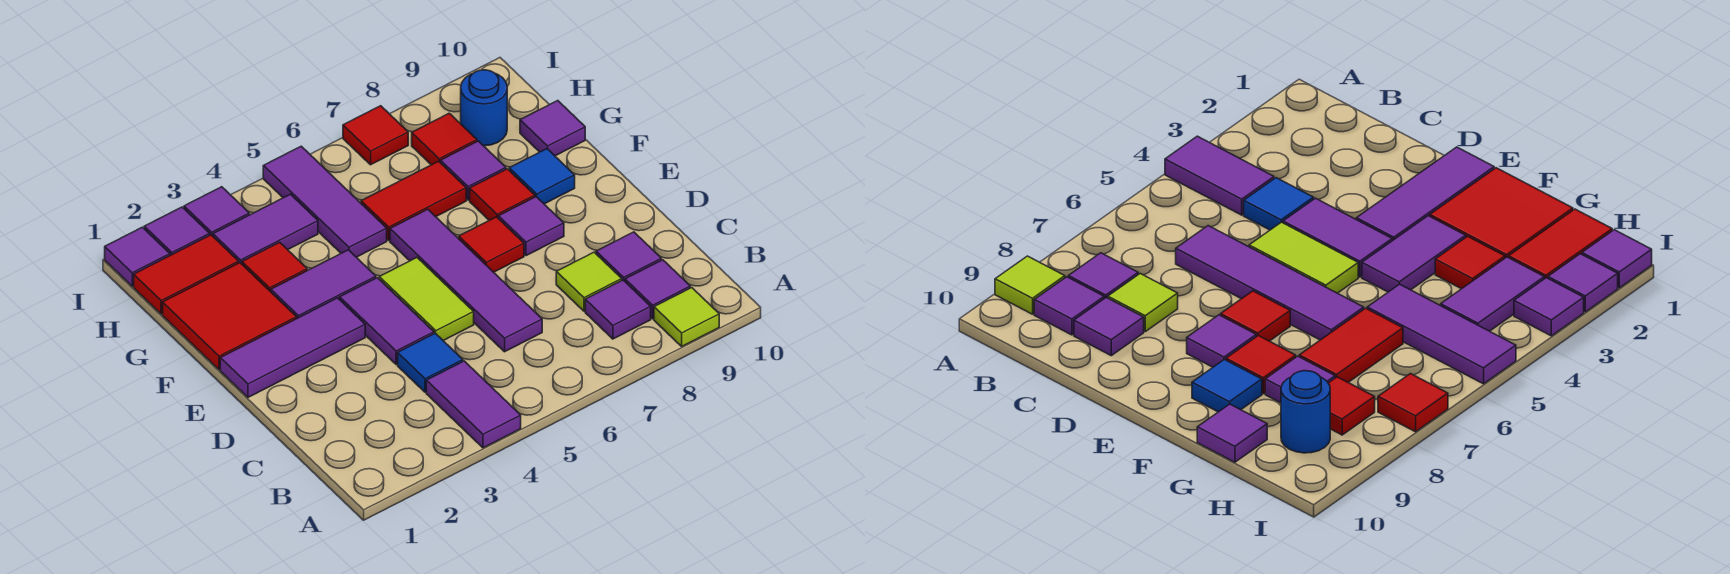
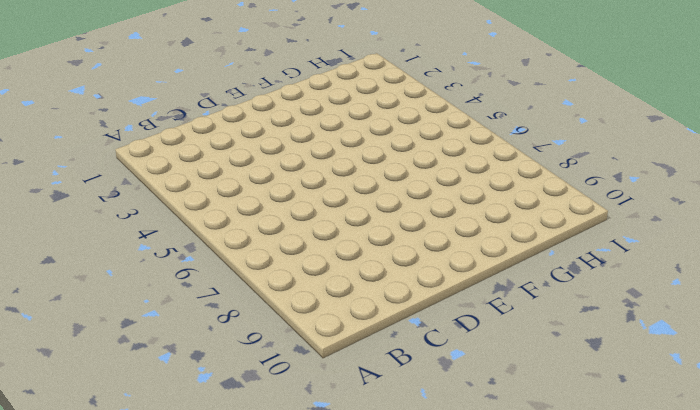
none -> purple tile A4:B4 level 1
none -> lime tile A9 level 1
none -> purple tile B8 level 1
none -> purple tile B9 level 1

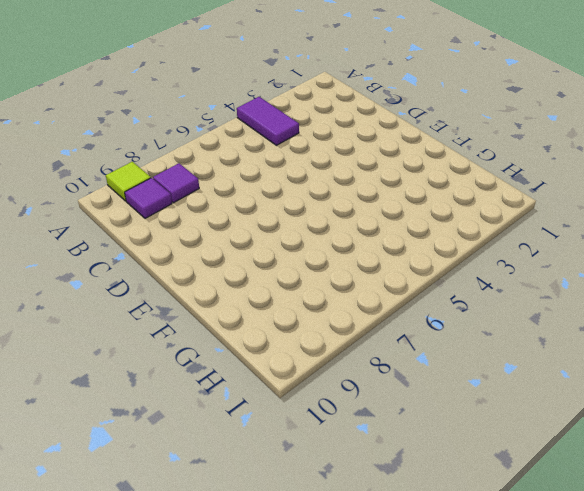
none -> blue tile C4 level 1
none -> purple tile C6:F6 level 1
none -> lime tile C8 level 1
none -> purple tile C9 level 1

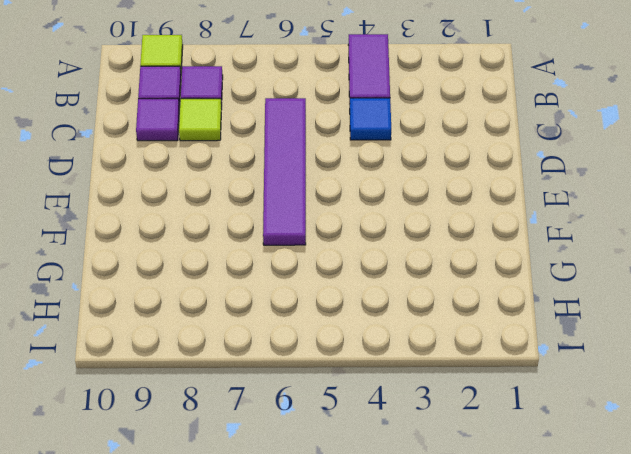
none -> purple tile D4:E4 level 1
none -> lime tile D5:E5 level 1
none -> purple tile E1:E3 level 1
none -> red tile E7 level 1

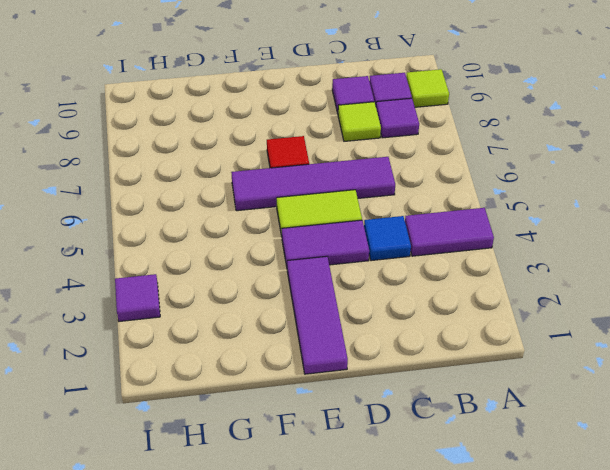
none -> purple tile E8 level 1
none -> red tile F1:G2 level 1
none -> purple tile F3:F4 level 1
none -> red tile F8 level 1

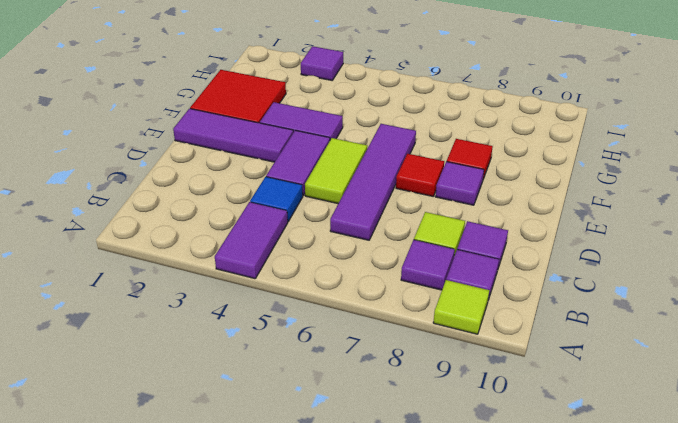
none -> blue tile F9 level 1
none -> red tile G3 level 1
none -> purple tile G5:I5 level 1
none -> red tile G6:G7 level 1

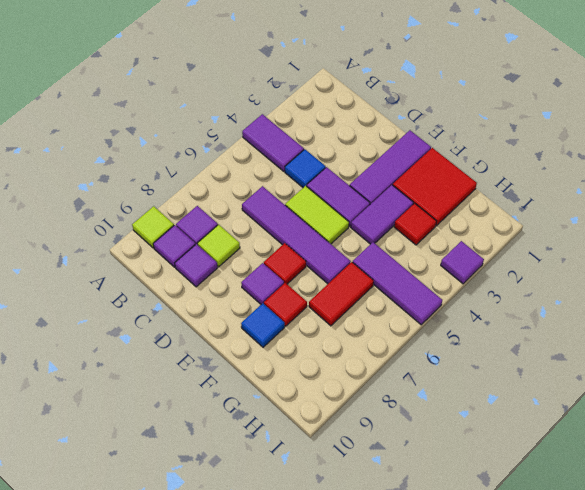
none -> purple tile G8 level 1
none -> purple tile G10 level 1
none -> red tile H1:H2 level 1
none -> purple tile H3:H4 level 1

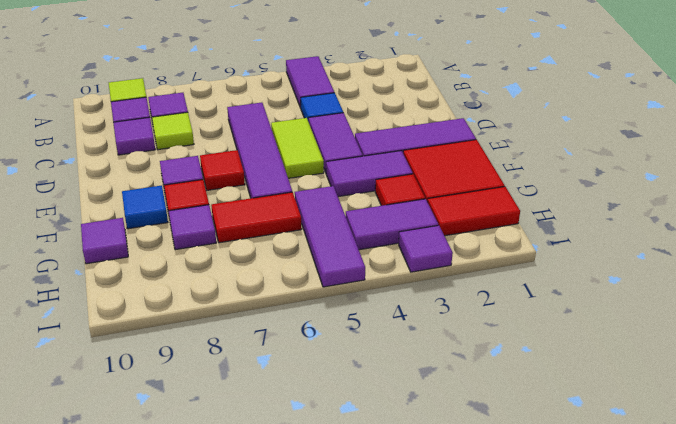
none -> red tile H8 level 1
none -> blue round brick H9 level 1
none -> purple tile I1 level 1
none -> purple tile I2 level 1

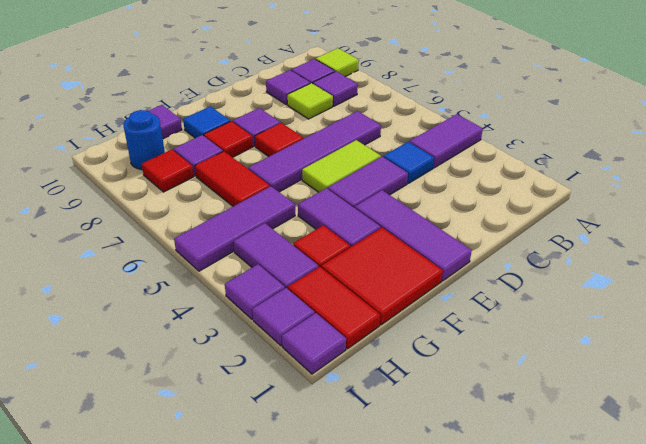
none -> red tile I7 level 1

